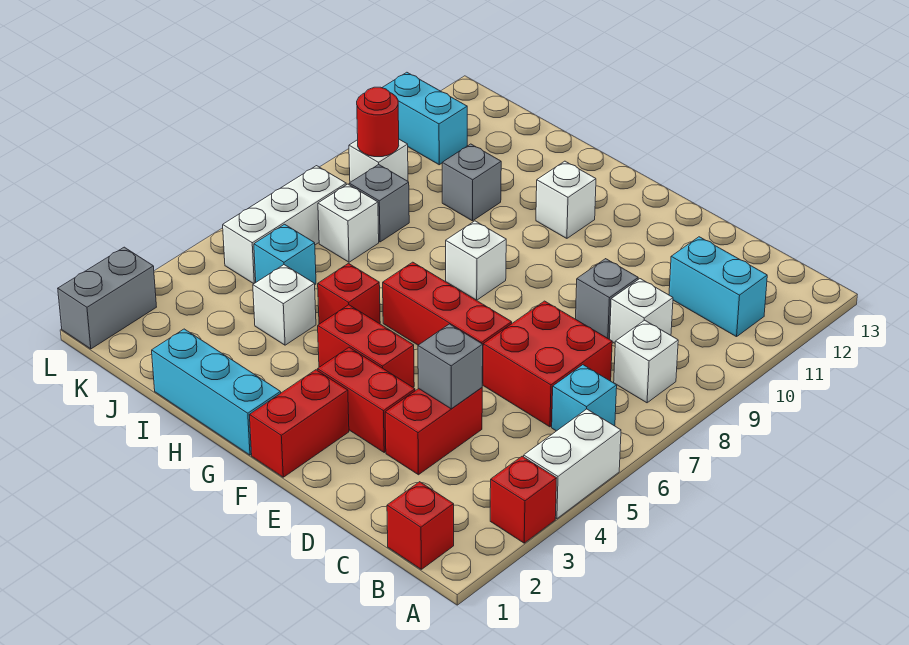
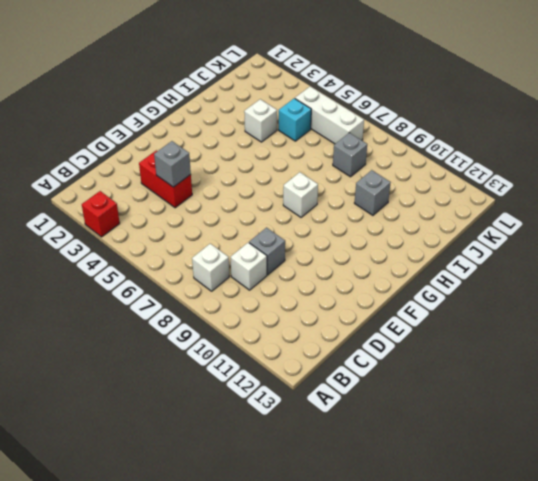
none -> white brick A4:A5 level 1
none -> red brick B1 level 1
none -> cyan brick B6 level 1

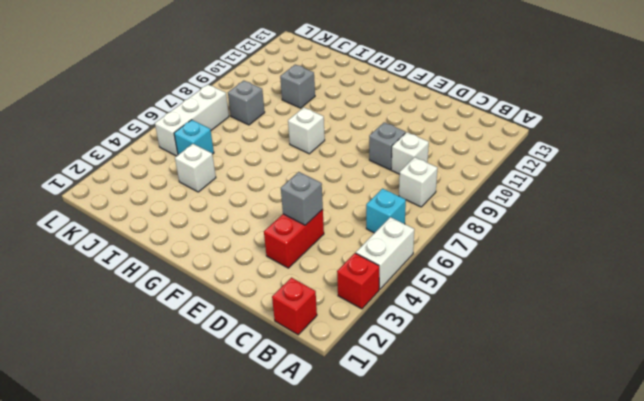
none -> cyan brick B11:C11 level 1
none -> red brick C6:D7 level 1
none -> red brick E3:F3 level 1

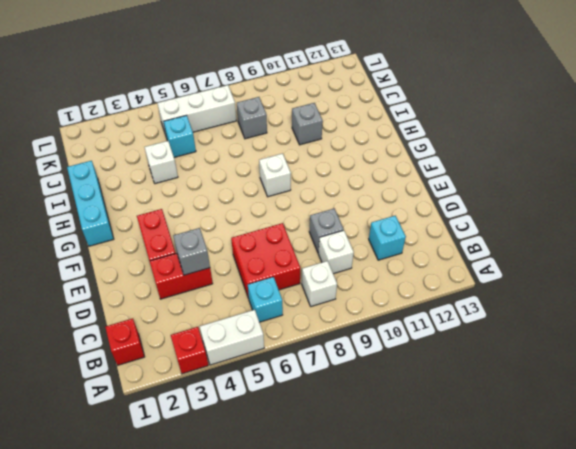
cyan brick C11 level 1 -> cyan brick B11:C11 level 1
none -> red brick E6:G6 level 1
none -> red brick F1:F2 level 1
none -> red brick F4:G4 level 1

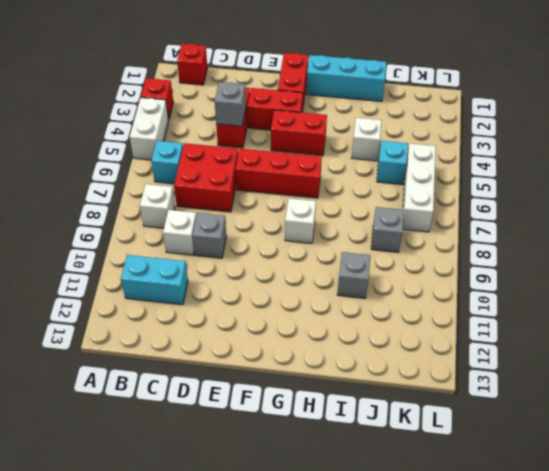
none -> white brick G11 level 1
none -> red brick H5 level 1
none -> white brick J7 level 1

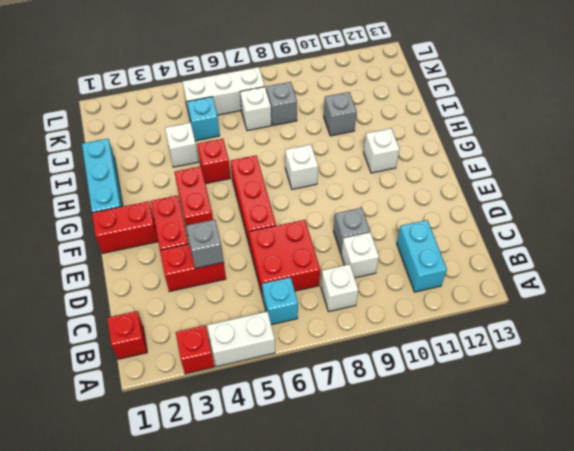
none -> white brick K9 level 1
none -> cyan brick K11:L11 level 1
none -> grey brick L1:L2 level 1

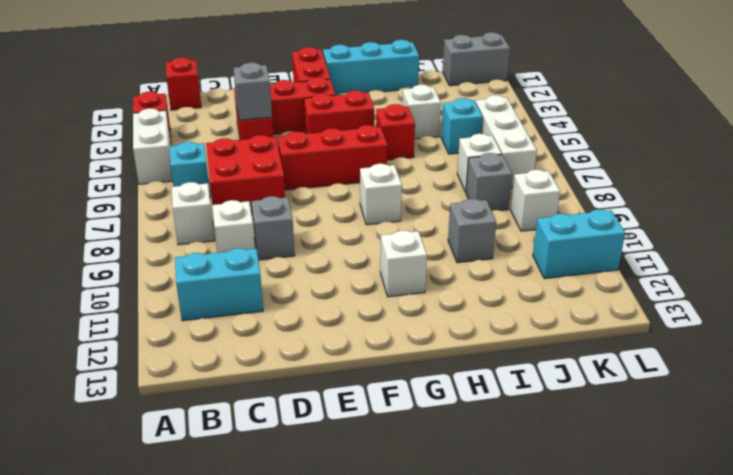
grey brick K1:L1 level 1 -> grey brick L1:L2 level 1
none -> red round brick K9 level 2

